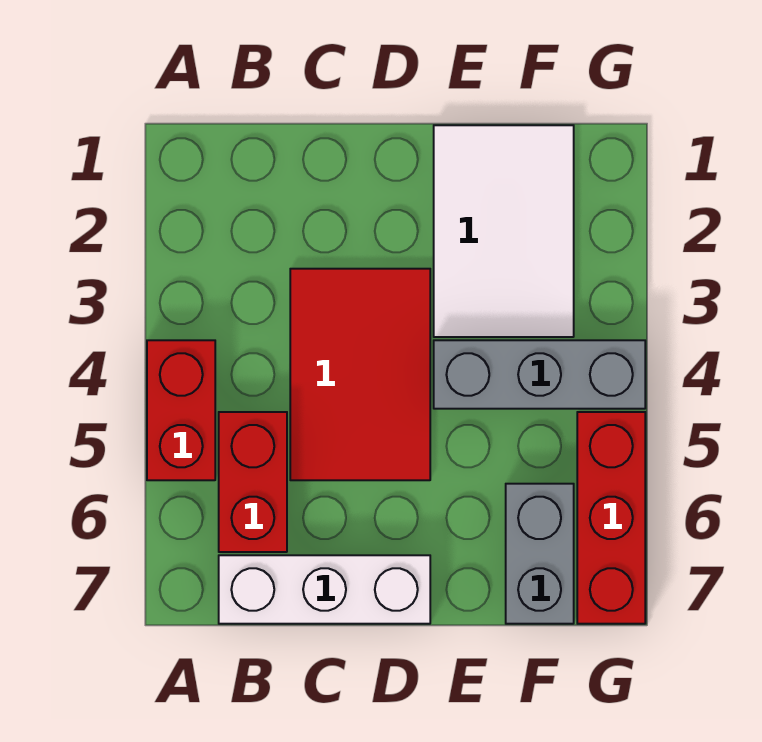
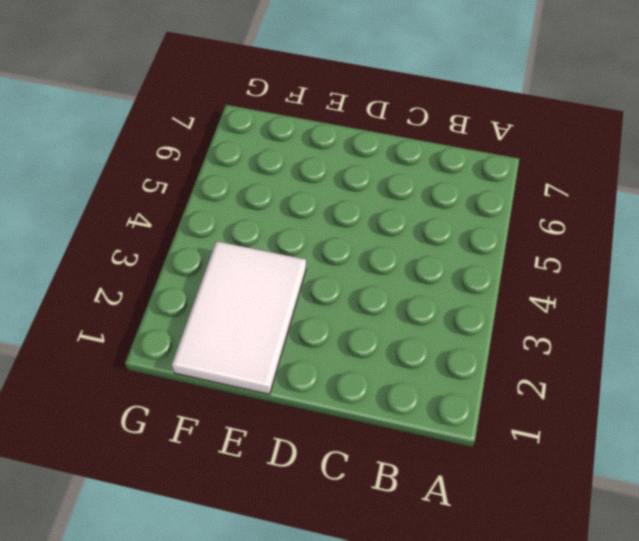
none -> red brick A4:A5 level 1
none -> red brick B5:B6 level 1

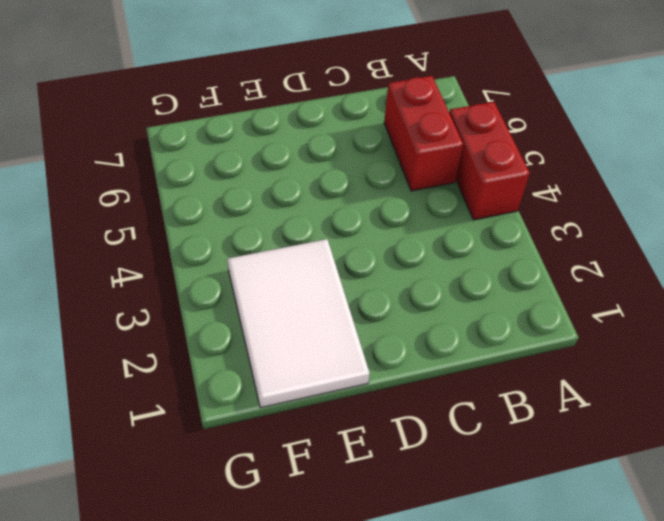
none -> white brick B7:D7 level 1
none -> red tile C3:D5 level 1

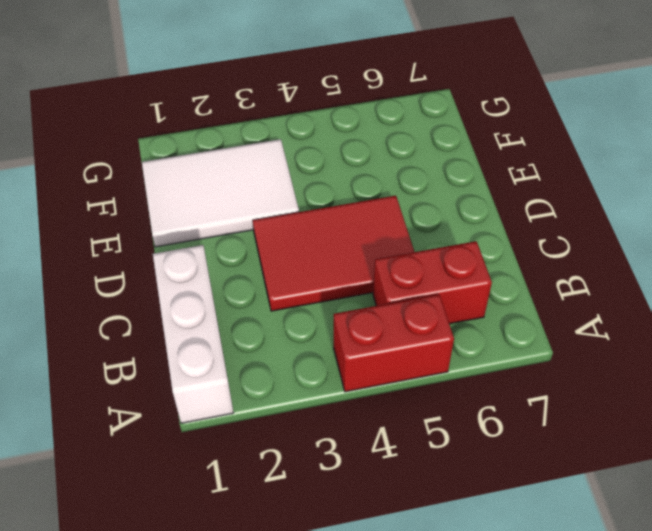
white brick A1:C1 level 1 -> white brick B7:D7 level 1
none -> grey brick E4:G4 level 1
none -> grey brick F6:F7 level 1

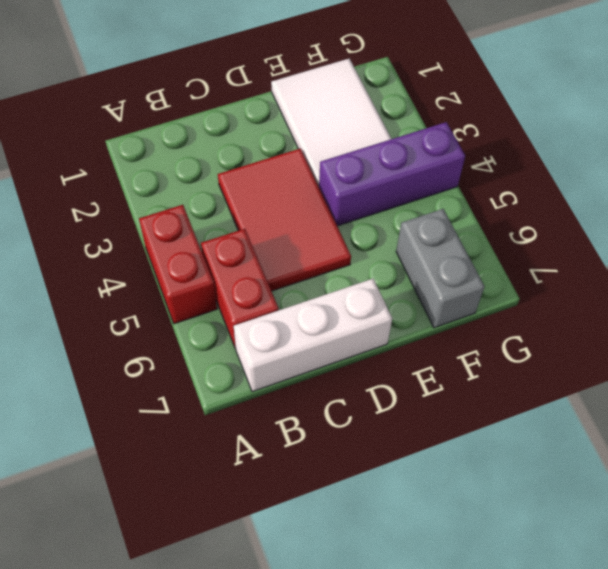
purple brick E4:G4 level 1 -> grey brick E4:G4 level 1
none -> red brick G5:G7 level 1

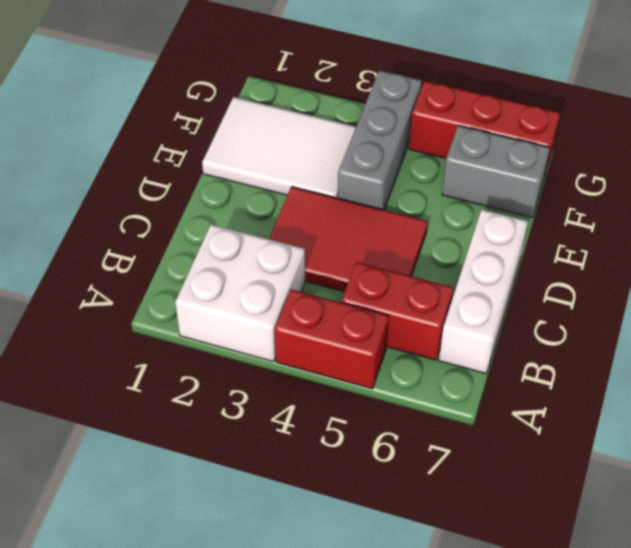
white brick A2:B3 level 1 -> none

